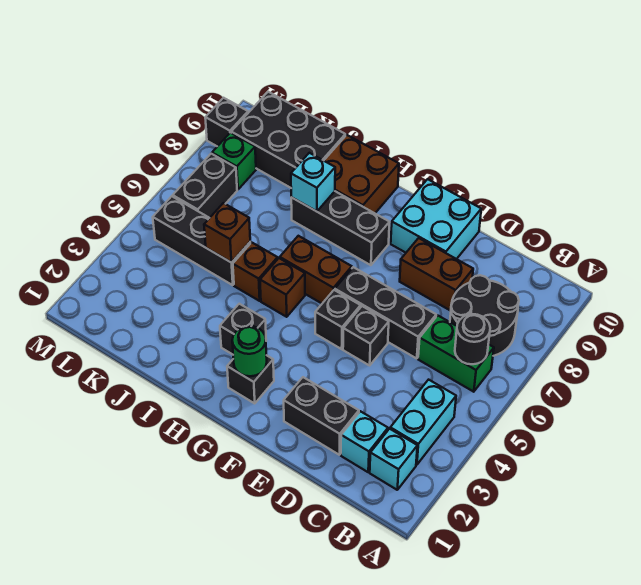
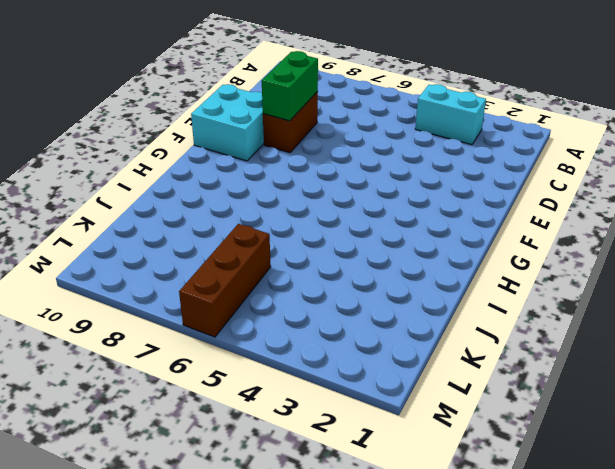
green brick D8:E8 level 2 -> green brick B6:C6 level 1
brown brick K6:M6 level 1 -> black brick L6:L7 level 1
none -> cyan brick B2 level 1
none -> black round brick B7:C8 level 1
none -> cyan brick C2 level 1

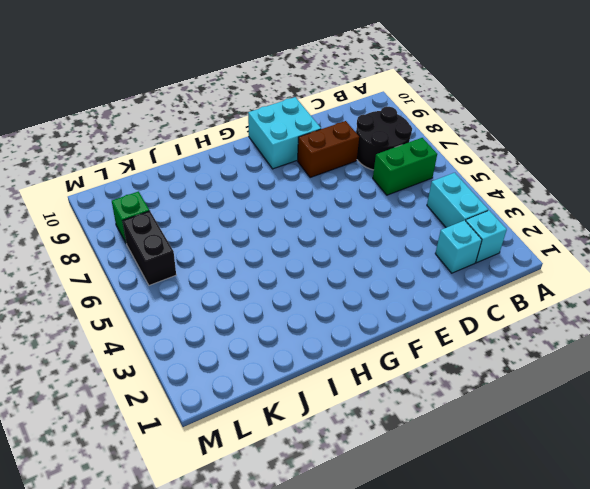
none -> black brick D2:E2 level 1
none -> black brick D6:F6 level 1
none -> black brick E5 level 1

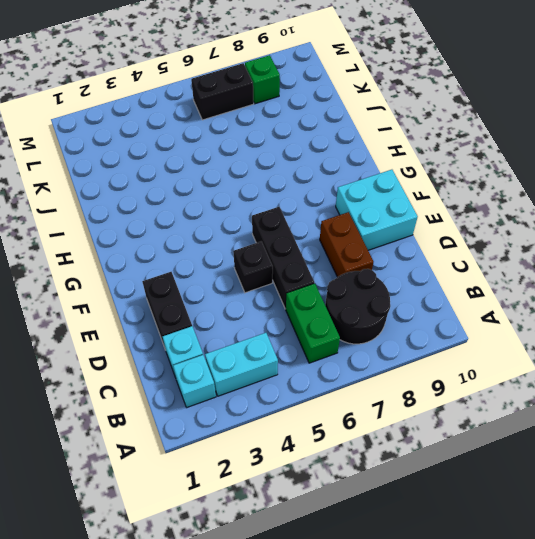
none -> black brick F5 level 1
none -> black brick G2 level 1
none -> brown brick G6:H6 level 1

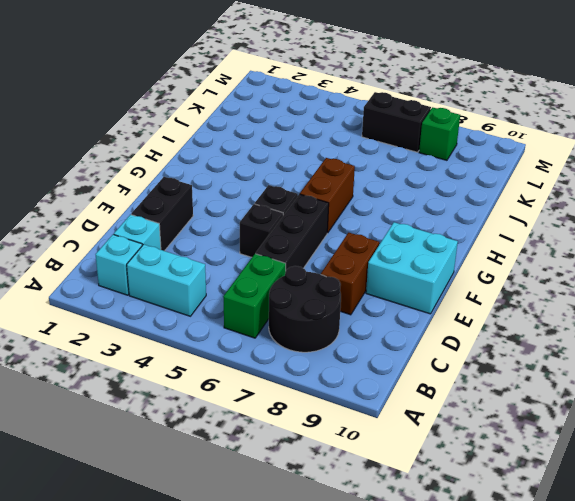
none -> black brick G2 level 1
none -> black brick G8:I8 level 1
none -> black brick H3 level 1

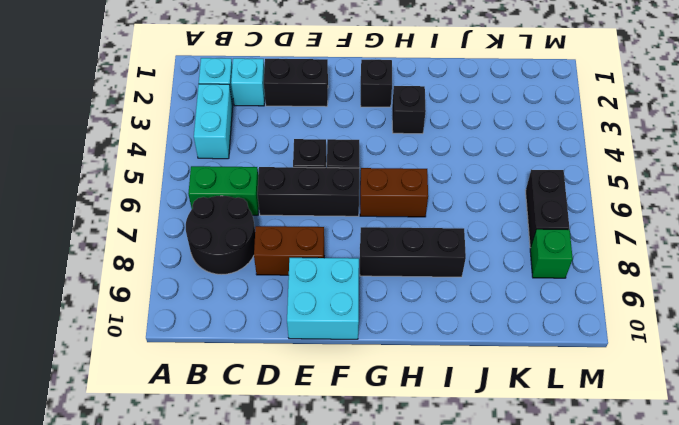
none -> brown brick H5 level 1
none -> brown brick H9:I10 level 1
none -> brown brick I5 level 1

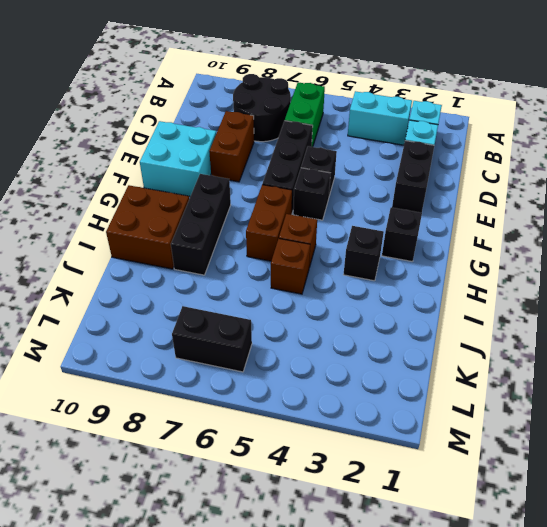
none -> black brick J5:L5 level 1
none -> black brick J9:L10 level 1
none -> green brick L8 level 1

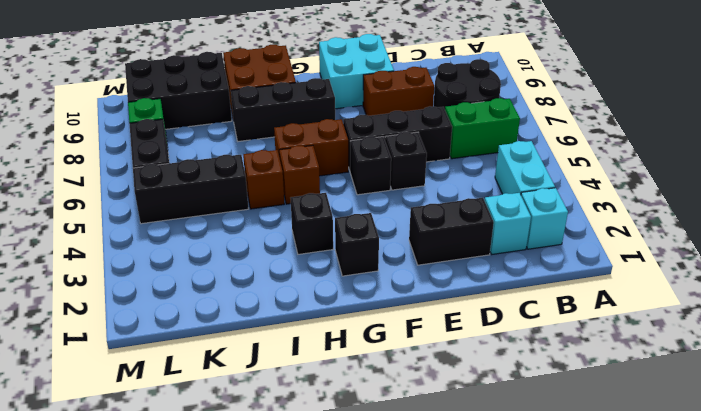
none -> black brick M9 level 1
none -> black round brick B6 level 2
none -> green round brick G2 level 2

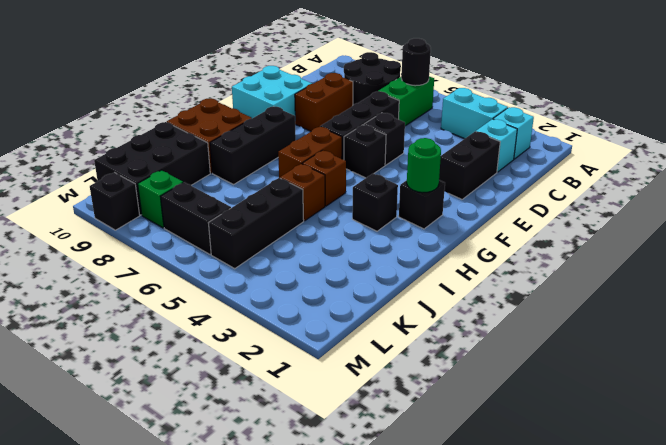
none -> cyan brick I8 level 2
none -> brown brick J5 level 2

